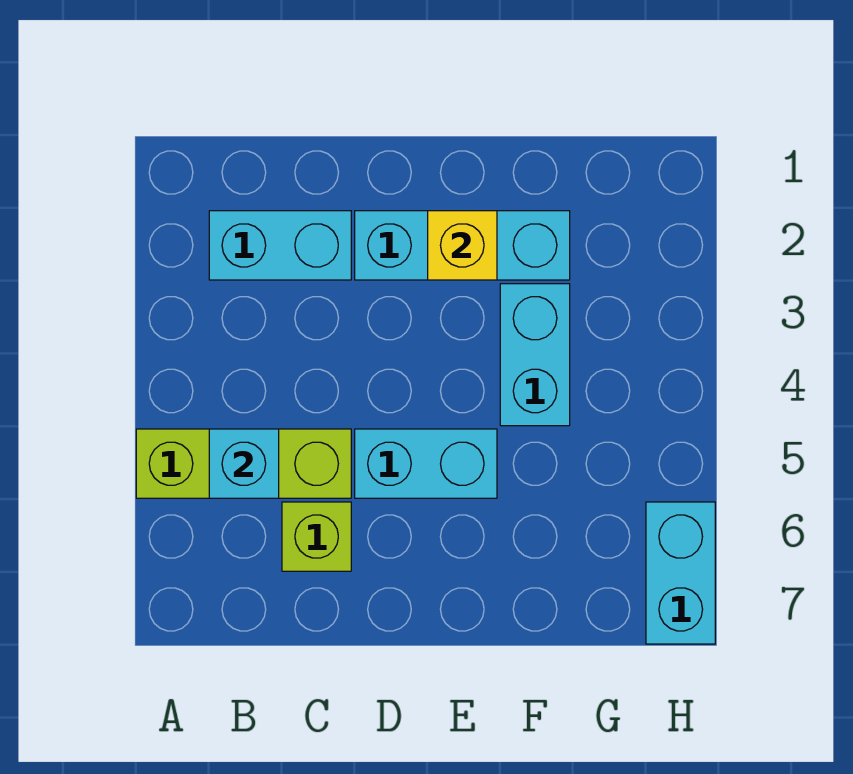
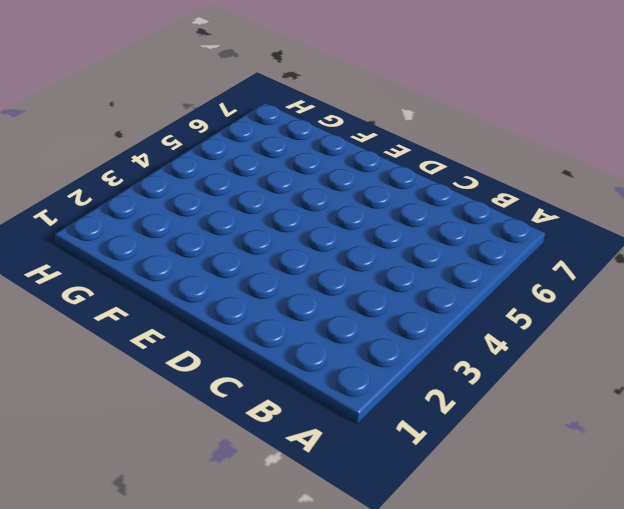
none -> lime brick A5:C5 level 1
none -> cyan brick B2:C2 level 1

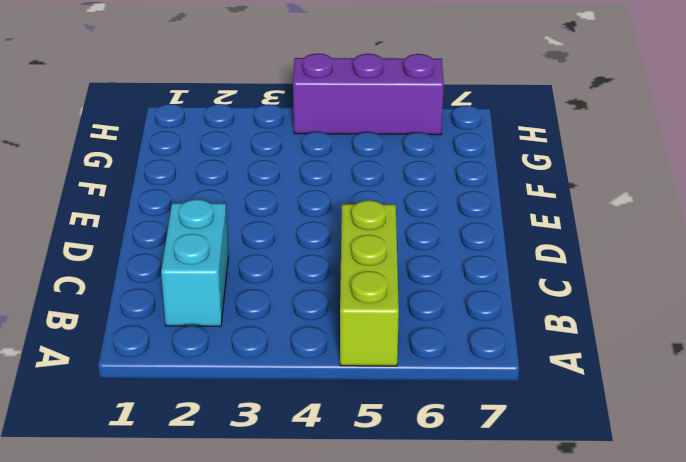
purple brick H4:H6 level 1 -> cyan brick H6:H7 level 1
none -> lime brick C6 level 1
none -> cyan brick D2:F2 level 1

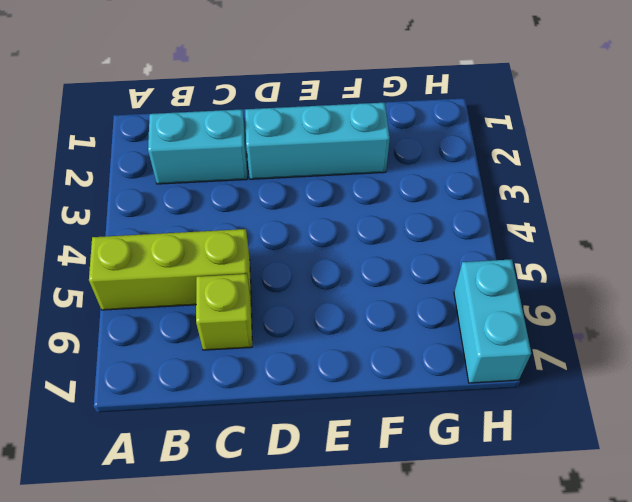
none -> cyan brick D5:E5 level 1
none -> cyan brick F3:F4 level 1

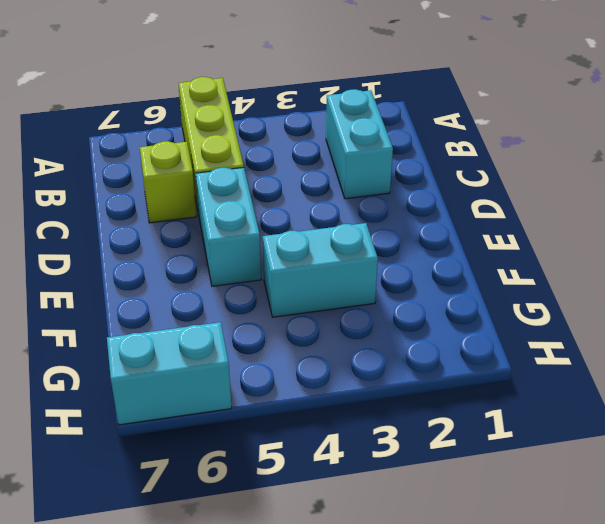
none -> cyan brick D2:F2 level 1
none -> cyan brick B5 level 2

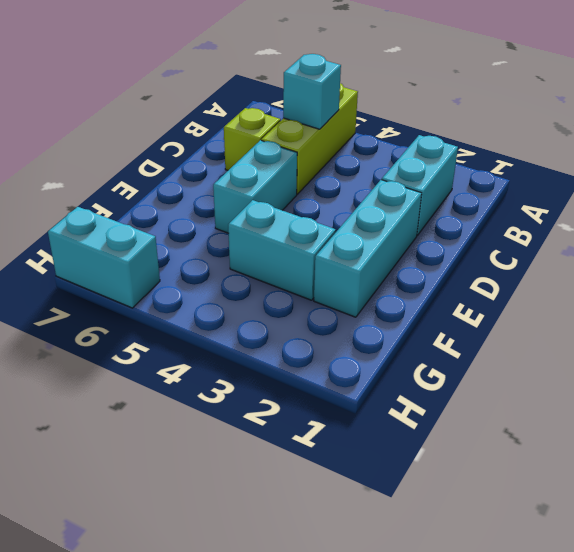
none -> yellow brick E2 level 2

